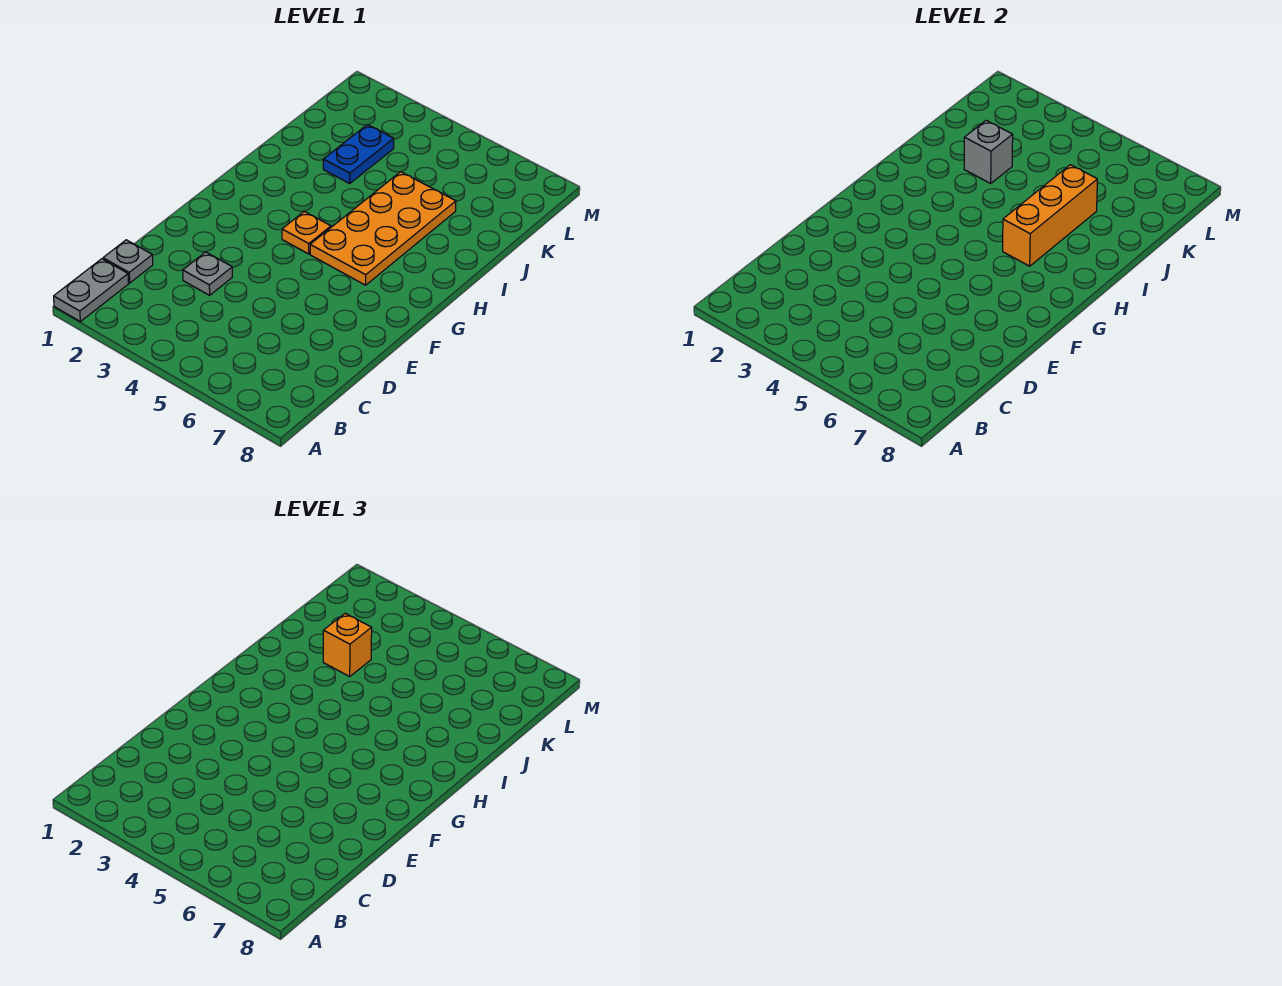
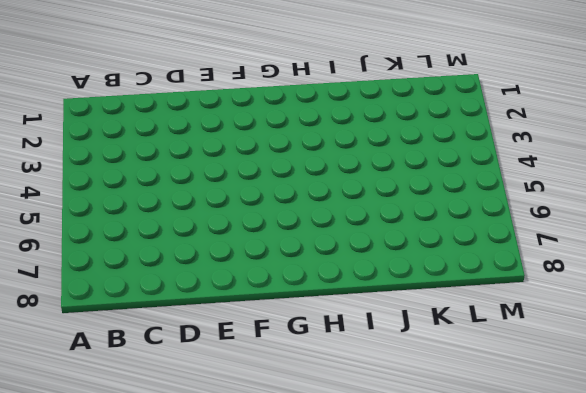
none -> grey plate A1:B1 level 1
none -> grey plate C1 level 1

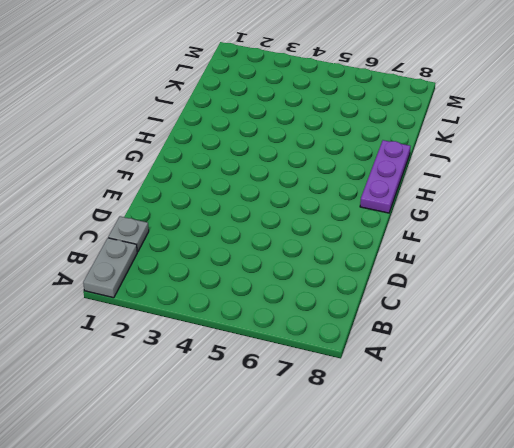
purple plate G8:I8 level 1 -> none
none -> grey plate D3 level 1
none -> orange plate G4 level 1

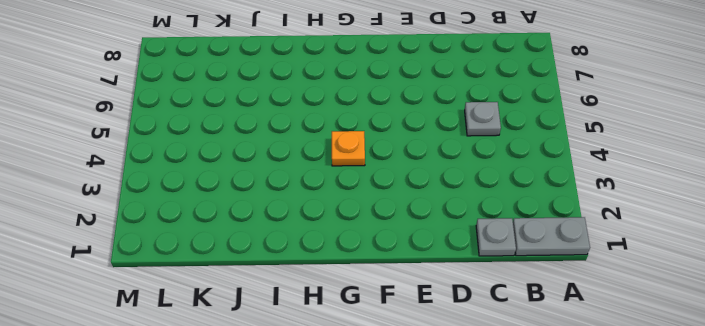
grey plate C5 level 1 -> grey plate D3 level 1
none -> orange plate G5:J6 level 1
none -> blue plate J3:K3 level 1

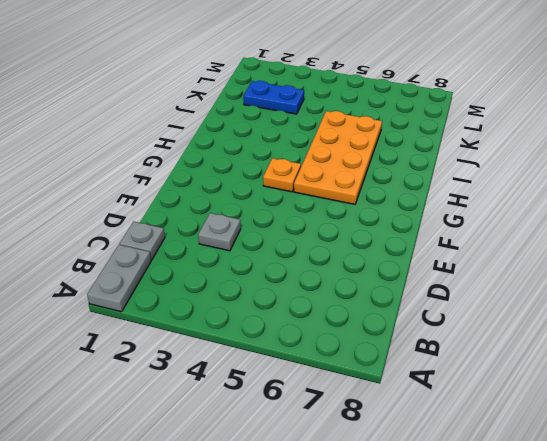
blue plate K2:K3 level 1 -> blue plate J3:K3 level 1
none -> orange brick H6:J6 level 2
none -> grey brick J3 level 2

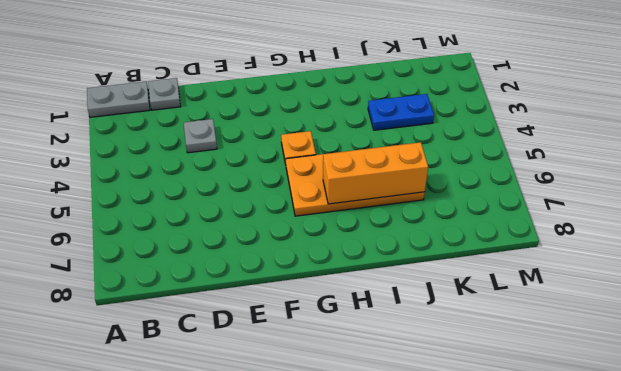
none -> grey brick J3 level 2
none -> orange brick J3 level 3

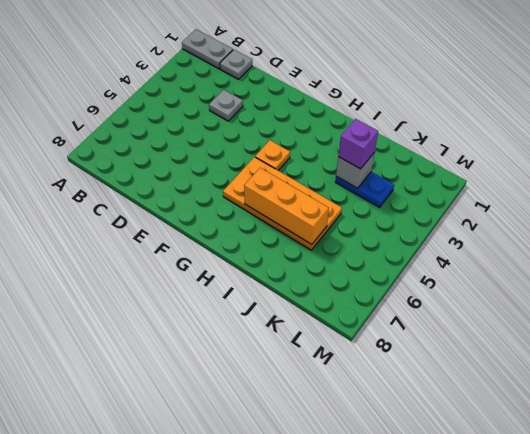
purple brick J3 level 3 -> orange brick J3 level 3

